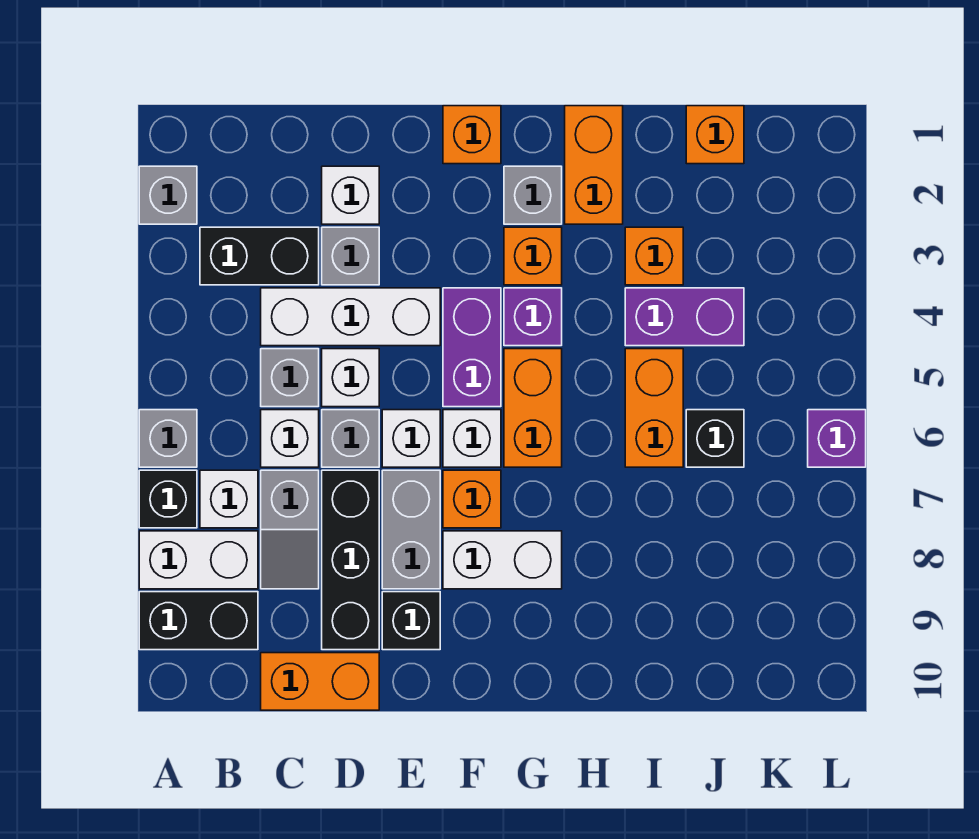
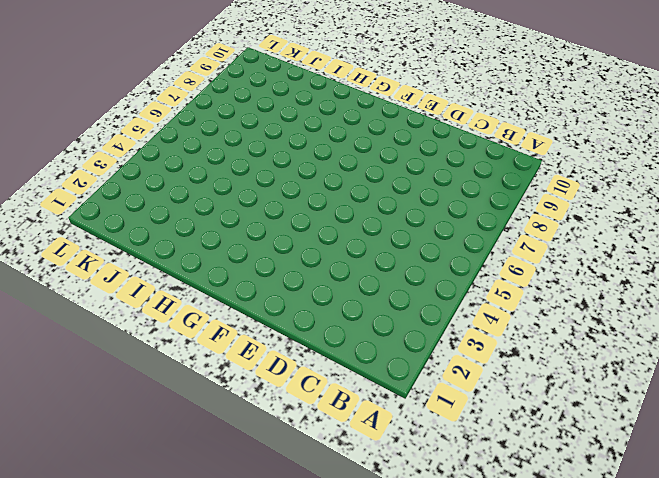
none -> grey brick A2 level 1
none -> grey brick A6 level 1
none -> black brick A7 level 1
none -> white brick A8:B8 level 1

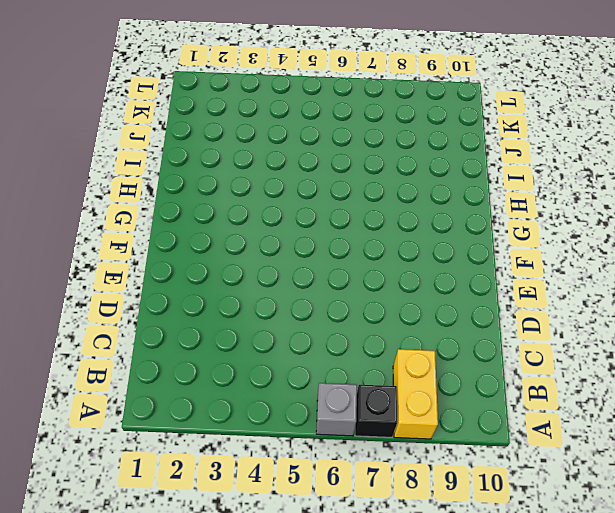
yellow brick A8:B8 level 1 -> white brick A8:B8 level 1
none -> grey brick A2 level 1
none -> black brick A9:B9 level 1
none -> black brick B3:C3 level 1
none -> white brick B7 level 1

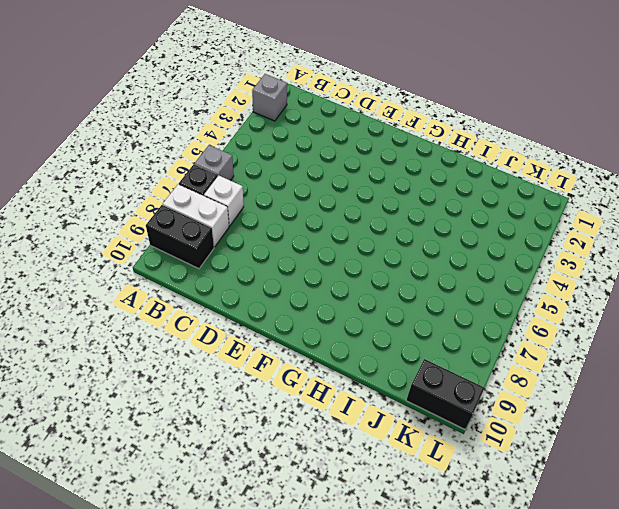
black brick K10:L10 level 1 -> black brick B3:C3 level 1
none -> white brick C4:E4 level 1
none -> grey brick C5 level 1
none -> white brick C6 level 1
none -> grey slope C7:C8 level 1 top 7

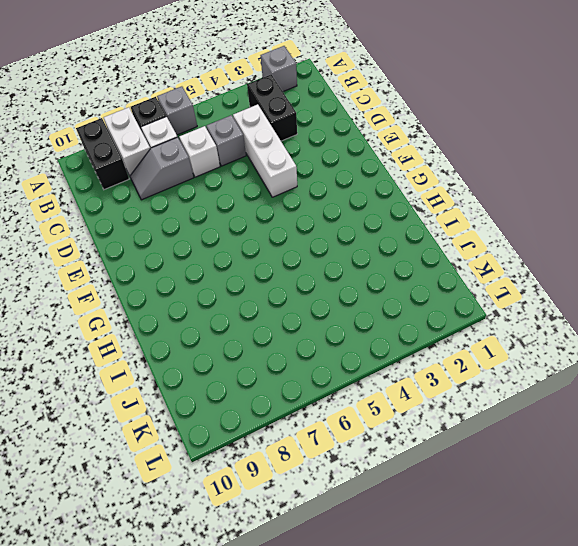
none -> orange brick C10:D10 level 1
none -> white brick D2 level 1
none -> grey brick D3 level 1
none -> white brick D5 level 1

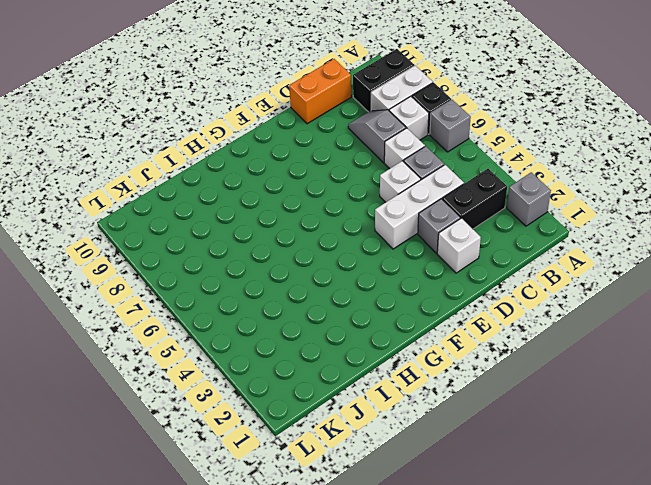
none -> grey brick D6 level 1
none -> black brick D7:D9 level 1
none -> white brick E6 level 1
none -> grey brick E7:E8 level 1

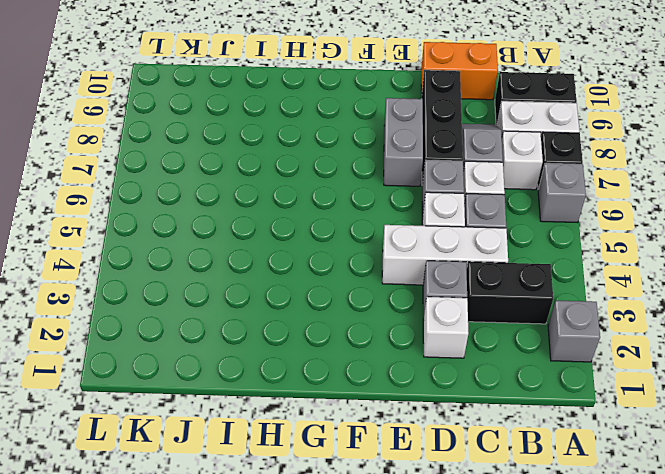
none -> white brick E6 level 1
none -> black brick E9 level 1
none -> orange brick F1 level 1
none -> purple brick F4:F5 level 1

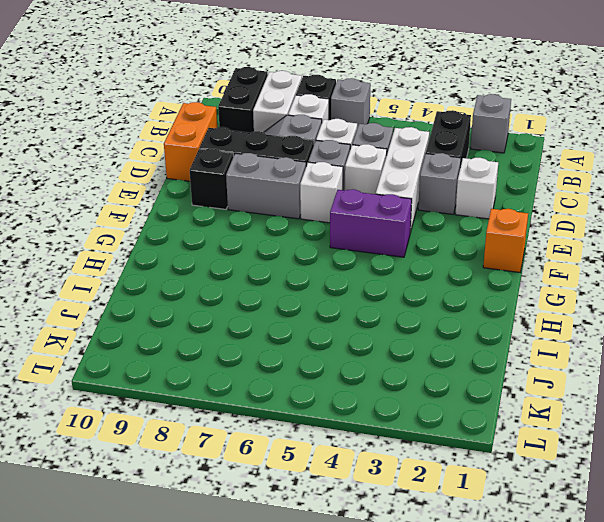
none -> white brick F6 level 1
none -> orange brick F7 level 1
none -> white brick F8:G8 level 1
none -> grey brick G2 level 1

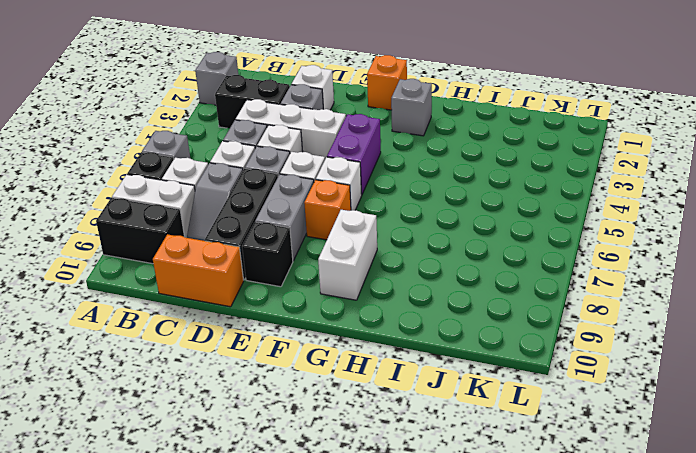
white brick G8:G9 level 1 -> white brick F8:G8 level 1
none -> orange brick G3 level 1
none -> purple brick G4 level 1
none -> orange brick G5:G6 level 1
none -> orange brick H1:H2 level 1

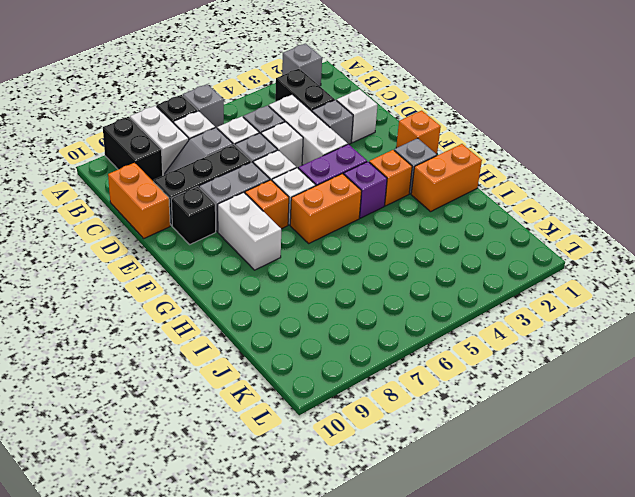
none -> orange brick I3 level 1
none -> purple brick I4:J4 level 1
none -> orange brick I5:I6 level 1
none -> orange brick J1 level 1

